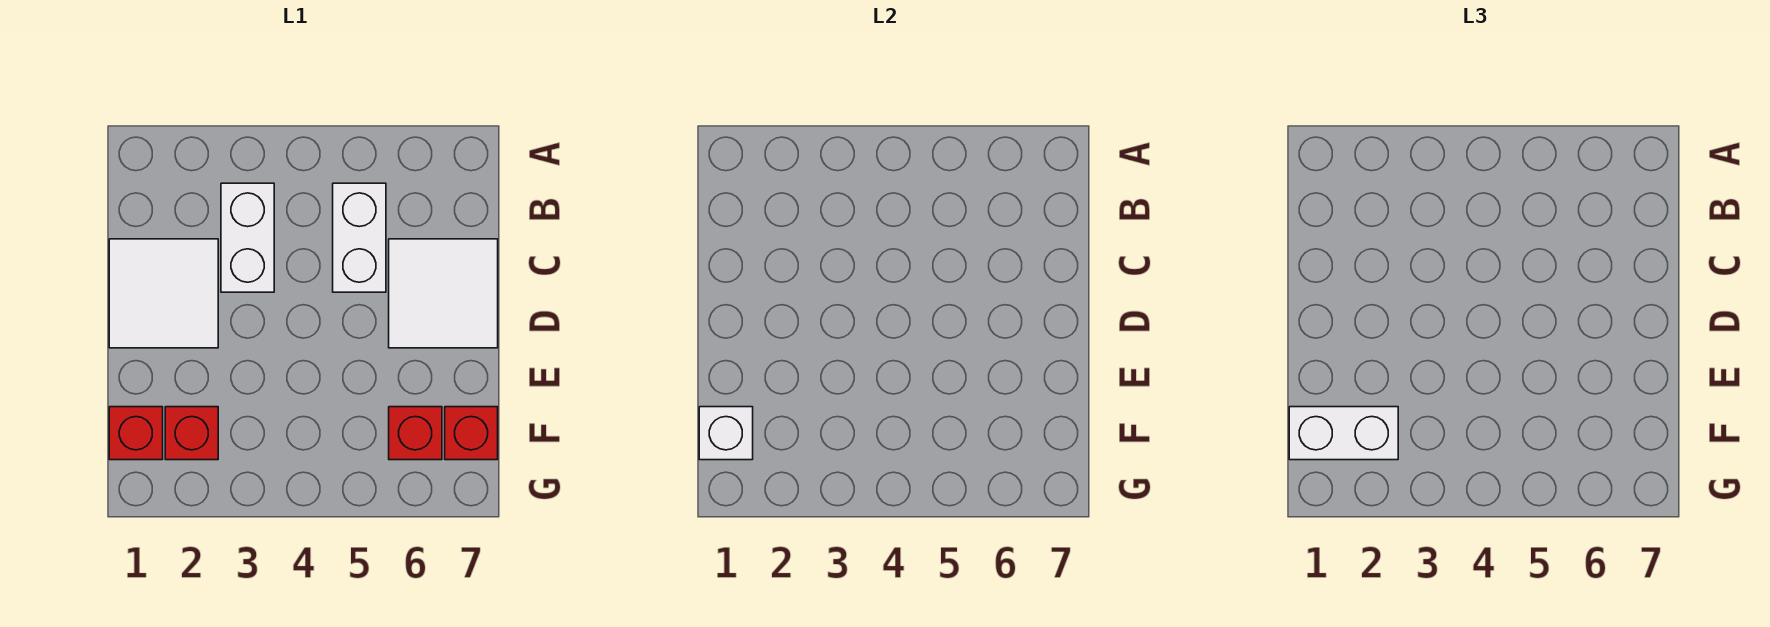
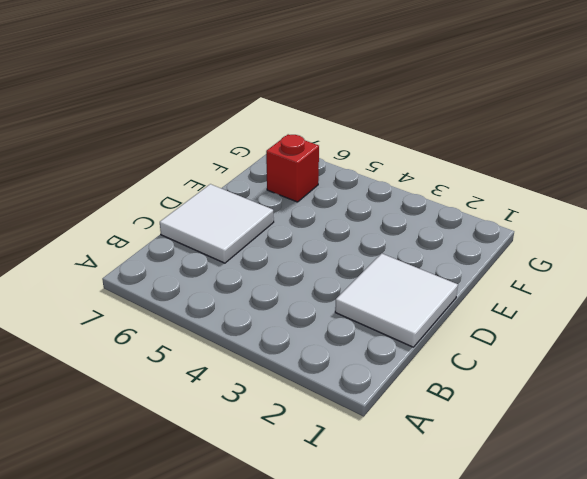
none -> white brick B3:C3 level 1
none -> white brick B5:C5 level 1

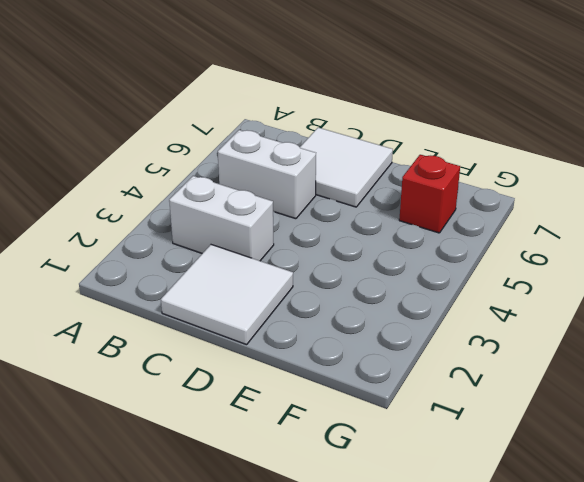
none -> red brick F1 level 1
none -> red brick F2 level 1

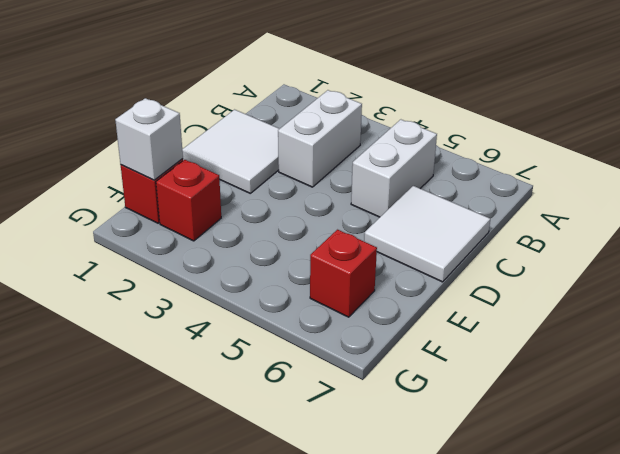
none -> red brick F7 level 1
none -> white brick F1:F2 level 3

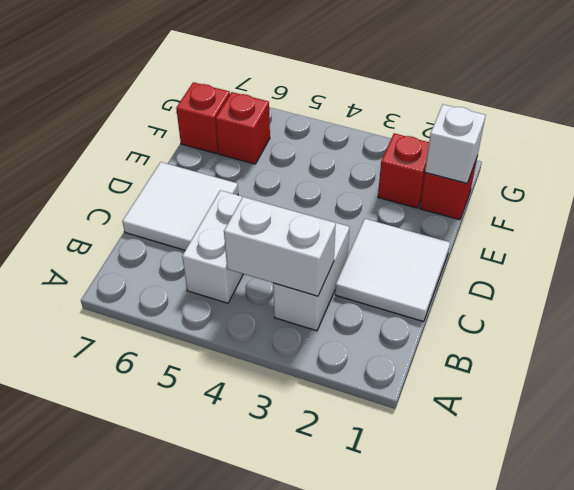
white brick B3:B4 level 2 -> white brick F1:F2 level 3

